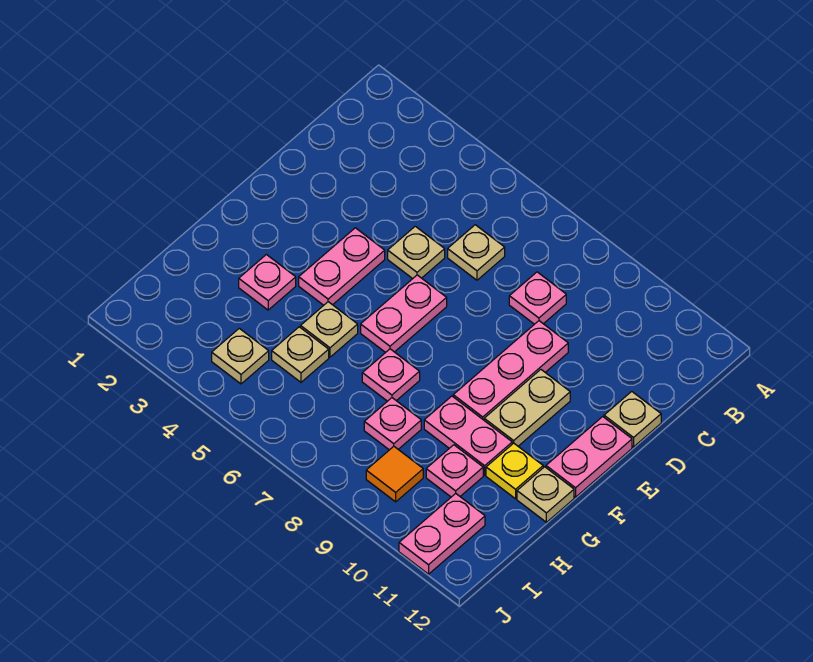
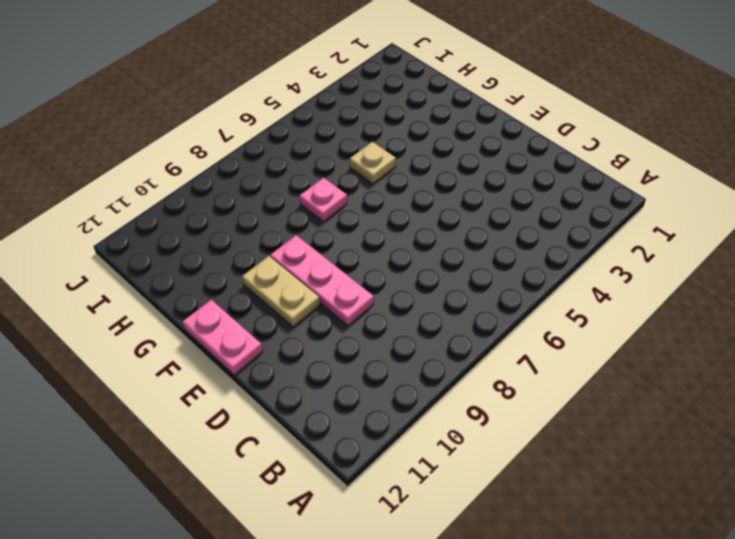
none -> tan plate C6 level 1
none -> pink plate C8 level 1
none -> tan plate D5 level 1

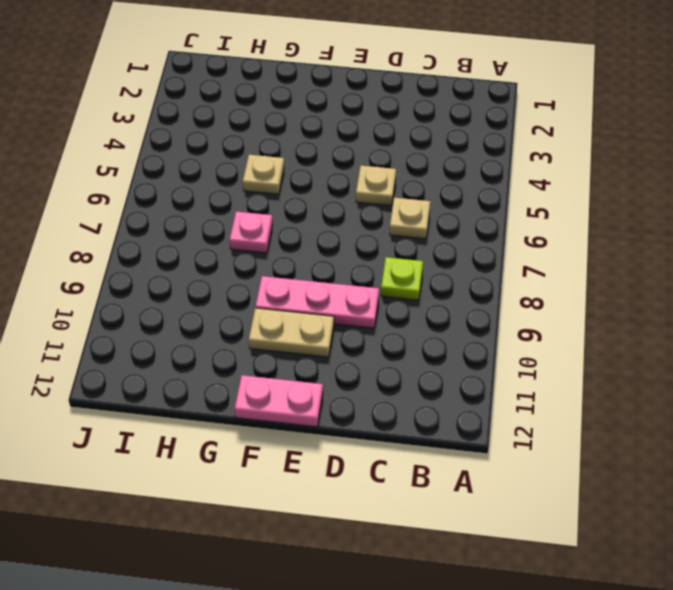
lime plate C8 level 1 -> pink plate C8 level 1
none -> tan plate D12 level 1
none -> pink plate E4:F4 level 1
none -> pink plate E6:F6 level 1

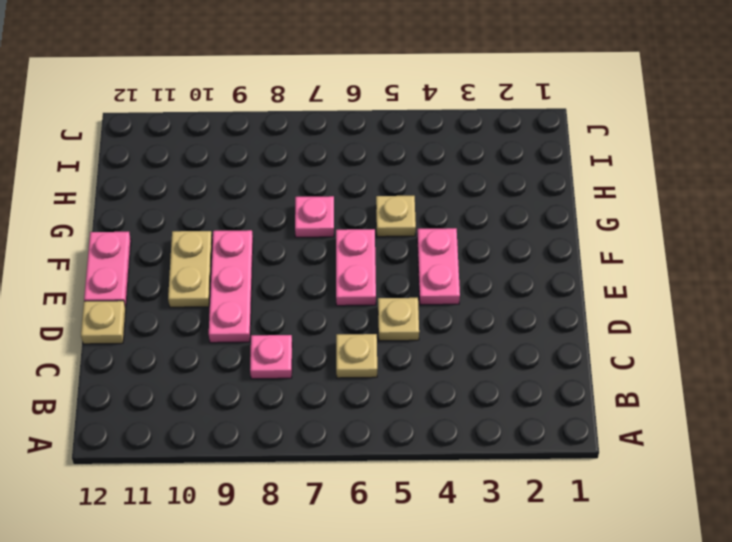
none -> pink plate G3 level 1
none -> pink plate G9:G10 level 1
none -> yellow plate G11 level 1

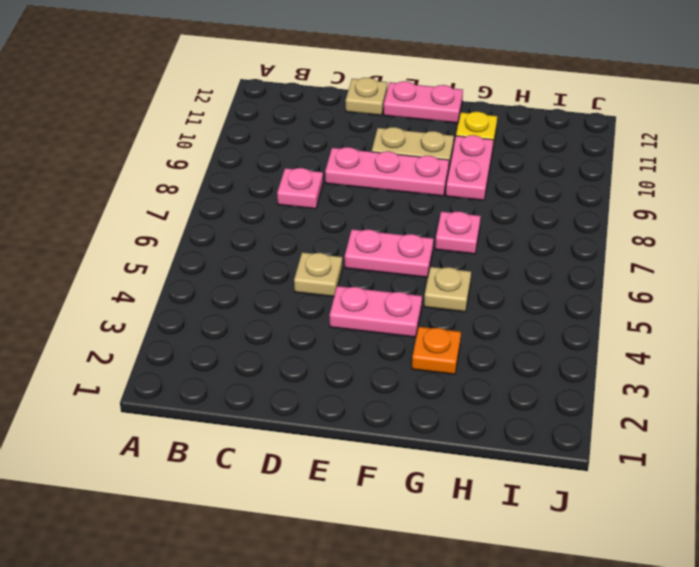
orange plate G3 level 1 -> pink plate G3 level 1
none -> tan plate C6 level 1
none -> tan plate G12 level 1
none -> tan plate H5 level 1

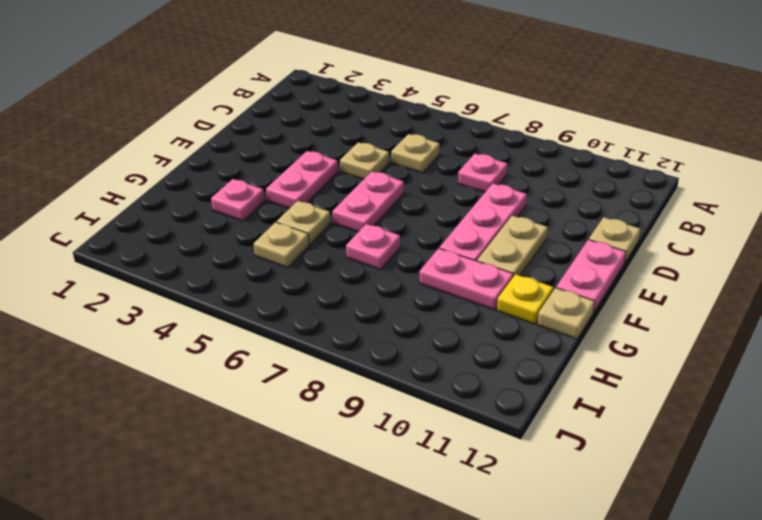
none -> pink plate H8 level 1
none -> pink plate H10 level 1
none -> tan plate I4 level 1

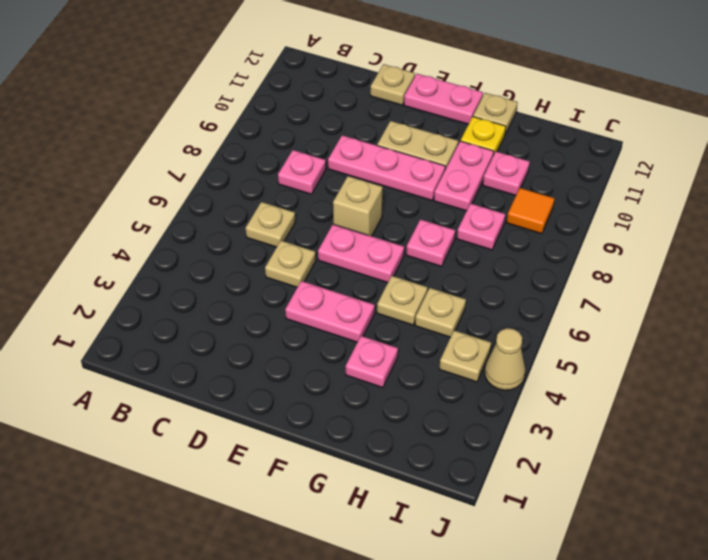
tan brick E7 level 1 -> none
tan cone J4 level 1 -> none
none -> pink plate I11:J11 level 1

